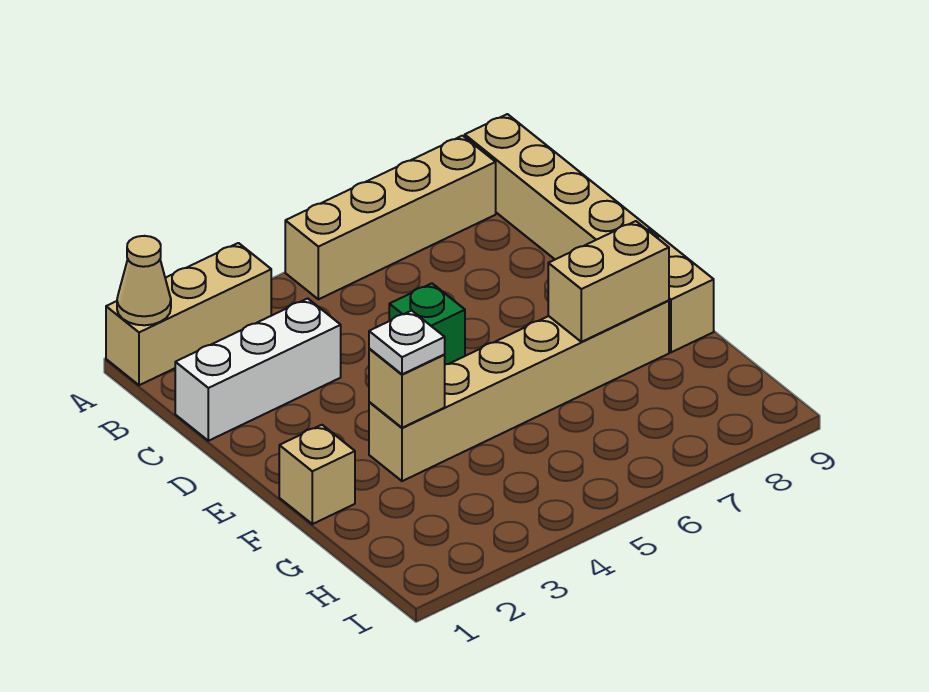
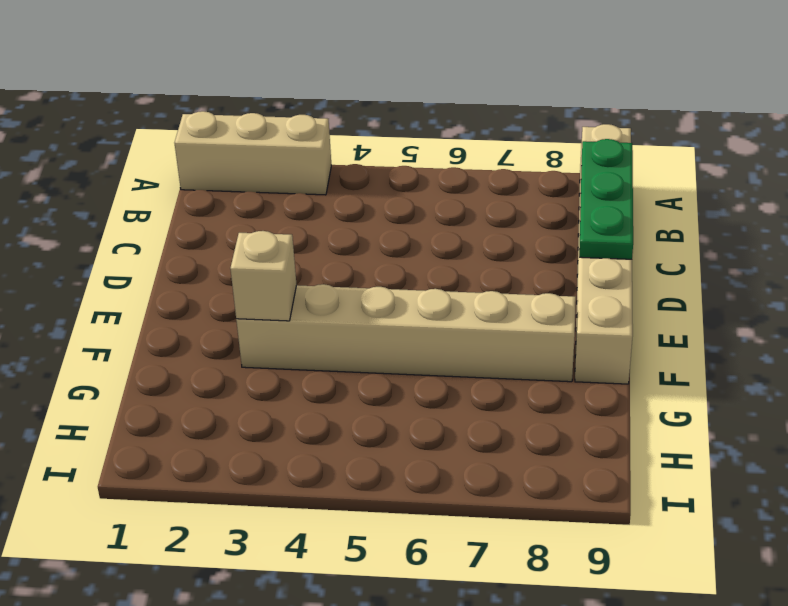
green plate B9:D9 level 2 -> none
none -> tan brick A5:A8 level 1
none -> white brick C1:C3 level 1

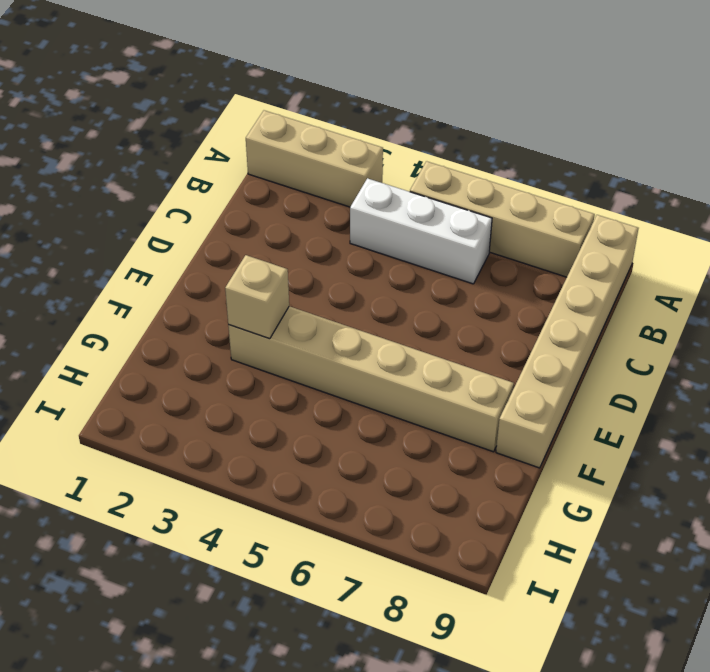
white brick B4:B6 level 1 -> white brick C1:C3 level 1
none -> green brick D5 level 1
none -> tan brick F1 level 1

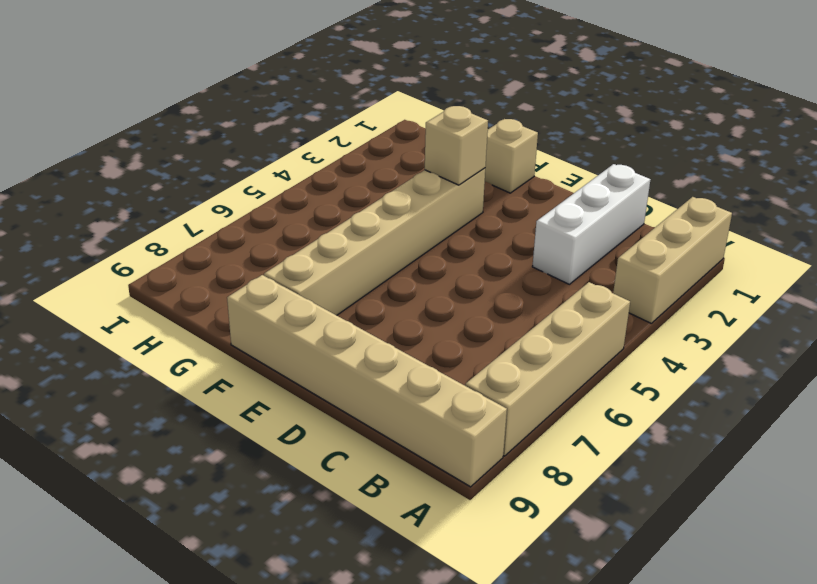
none -> green brick D5 level 1
none -> tan cone A1 level 2

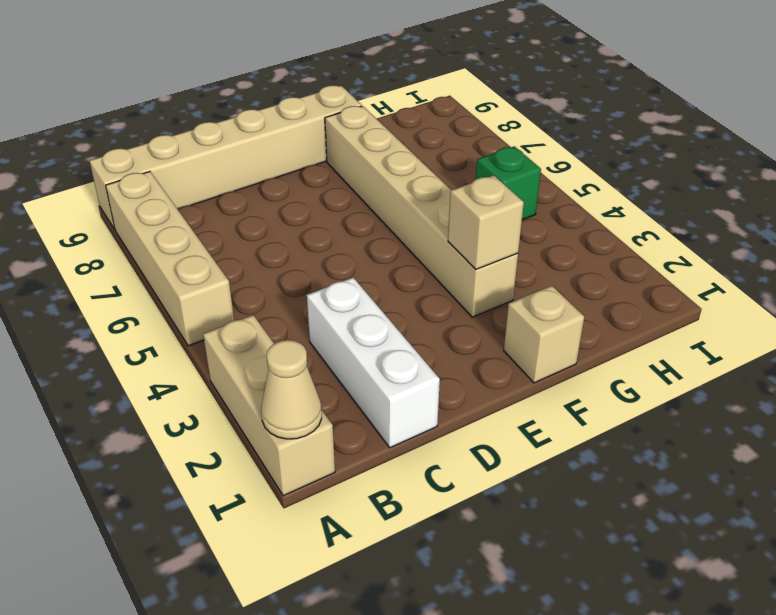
green brick H5 level 1 -> green brick D5 level 1
none -> tan brick F7:F8 level 2
none -> white plate F3 level 3

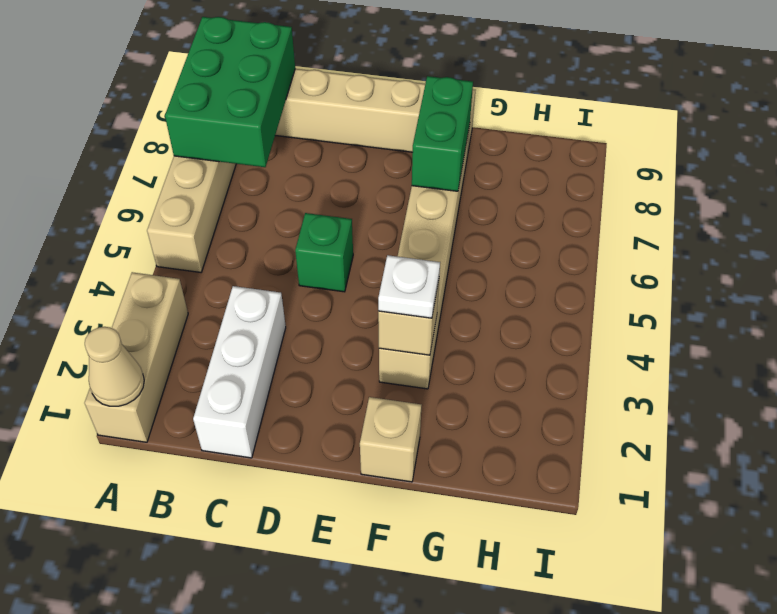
green brick A7:B9 level 2 -> none
green brick F7:F8 level 2 -> tan brick F7:F8 level 2

